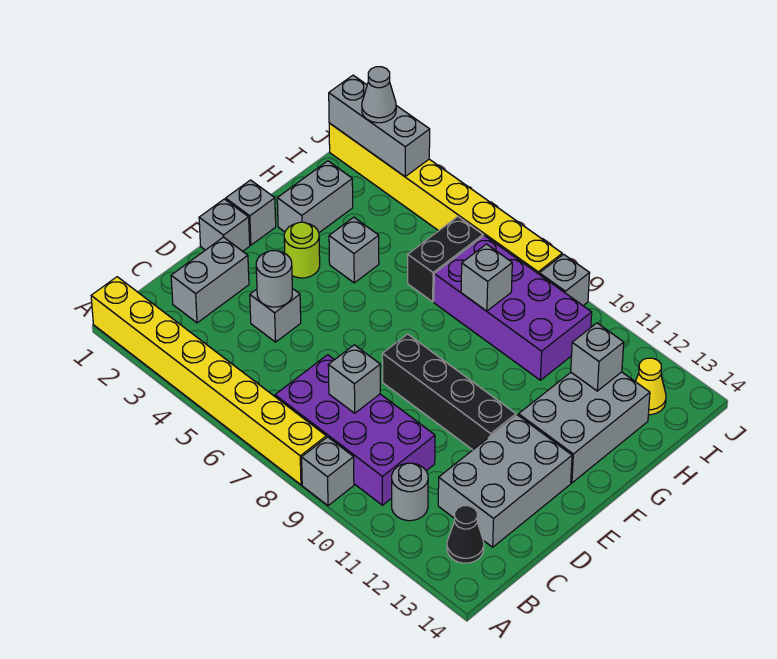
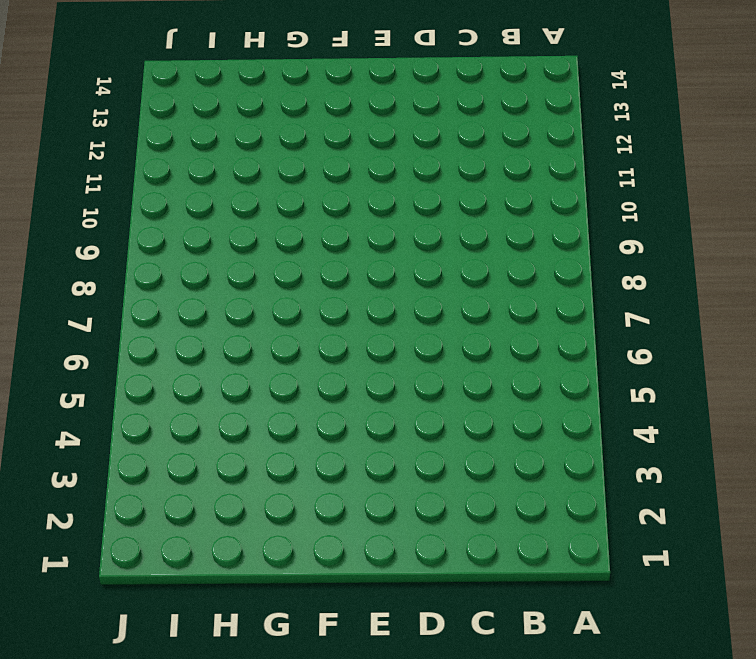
none -> yellow brick A1:A8 level 1
none -> grey brick A9 level 1
none -> purple brick B7:C10 level 1

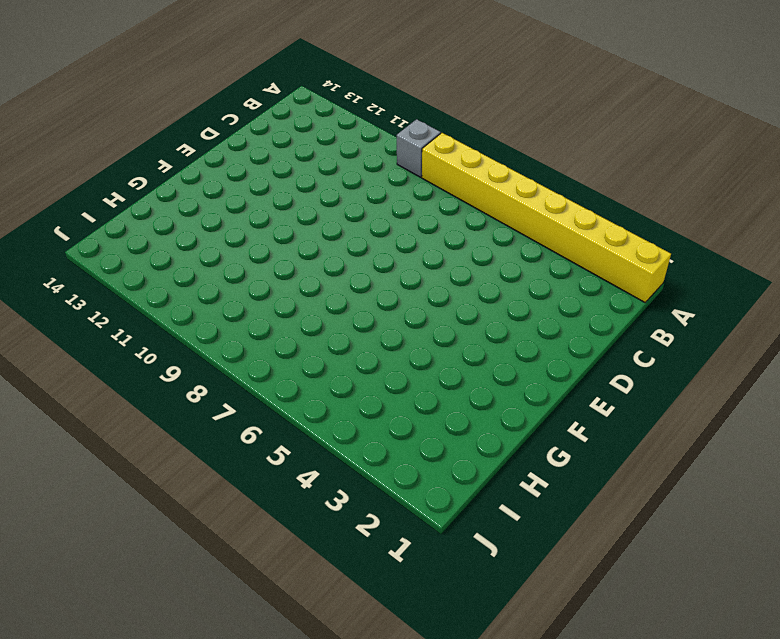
none -> purple brick B7:C10 level 1
none -> grey round brick B11 level 1
none -> black cone B13 level 1

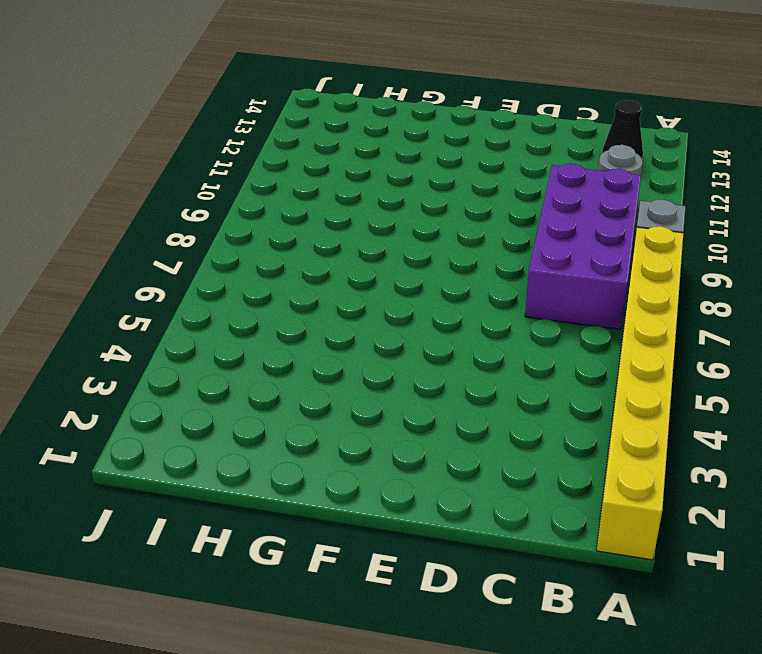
none -> grey brick C2:D2 level 1
none -> grey brick C12:E13 level 1
none -> grey brick D4 level 1

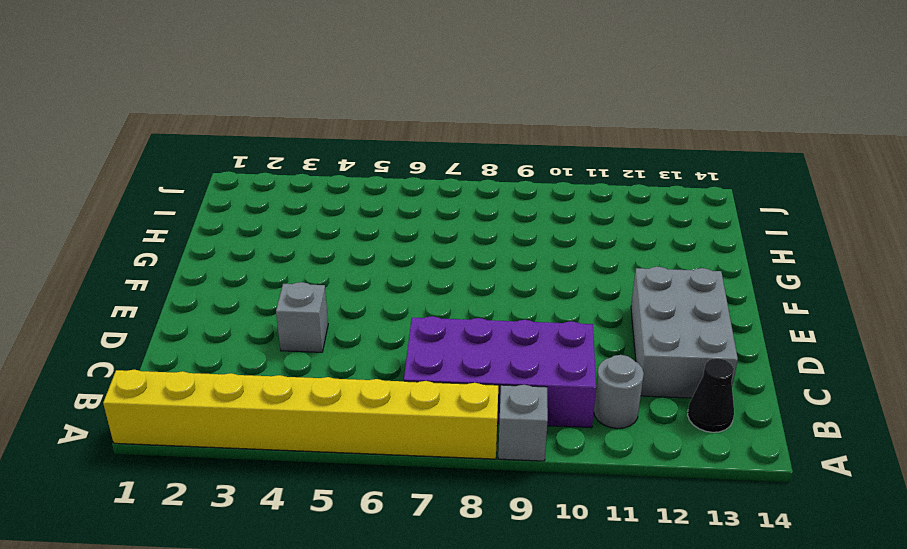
none -> grey brick C2:D2 level 1
none -> grey brick E1 level 1
none -> black brick E8:E11 level 1

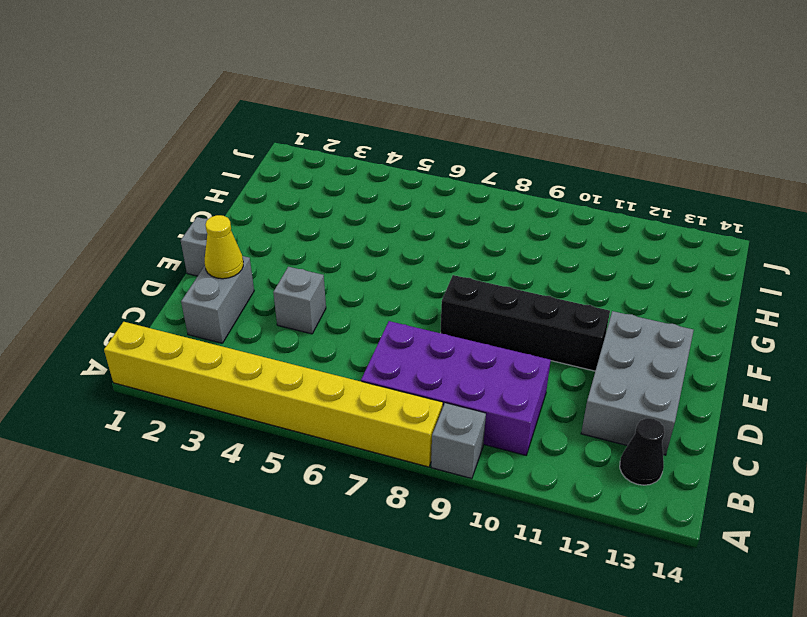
yellow cone D2 level 2 -> yellow cone I13 level 1
none -> grey round brick B11 level 1
none -> grey brick F1 level 1
none -> lime round brick F3 level 1

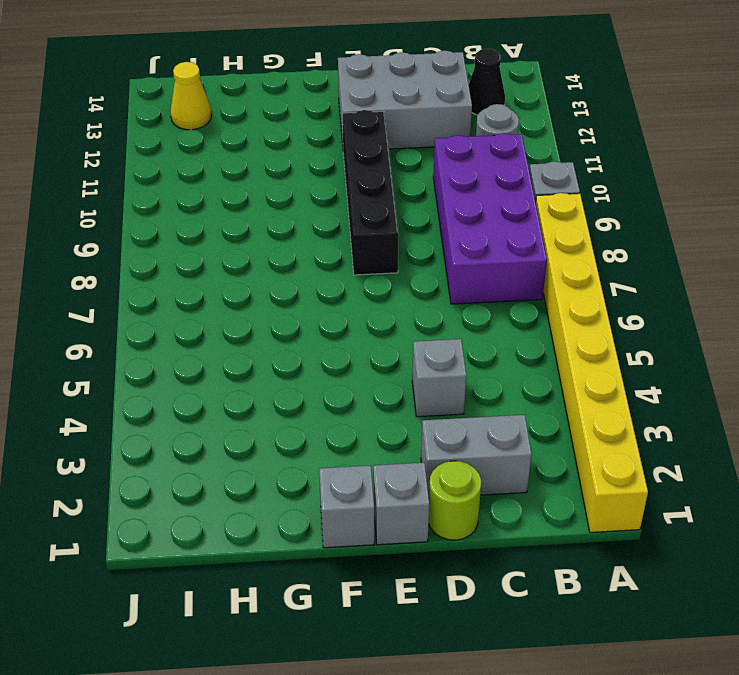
lime round brick D1 level 1 -> lime round brick F3 level 1
none -> grey brick F12:H13 level 1
none -> grey brick G2:H2 level 1
none -> grey brick G4 level 1

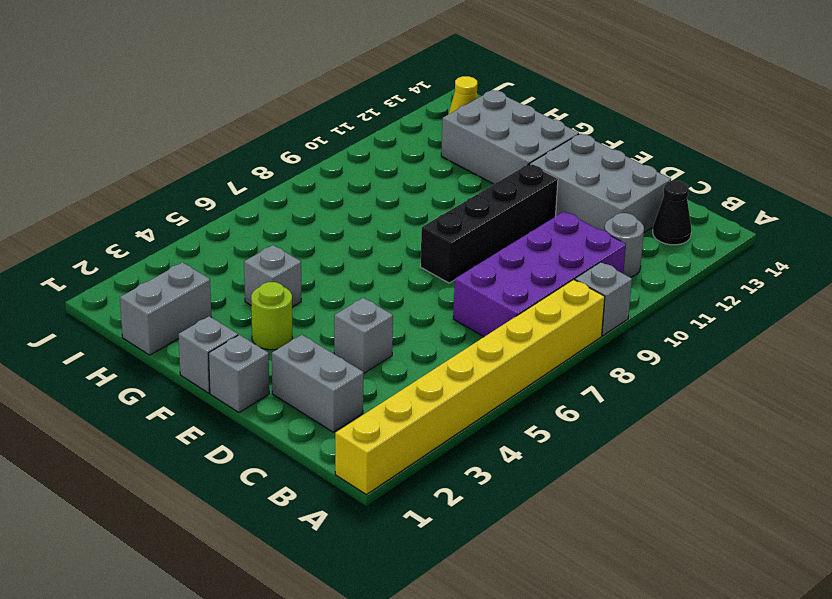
grey brick H1:H2 level 1 -> grey brick G2:H2 level 1
none -> black brick H6:I6 level 1
none -> purple brick H7:I10 level 1
none -> yellow brick J1:J8 level 1

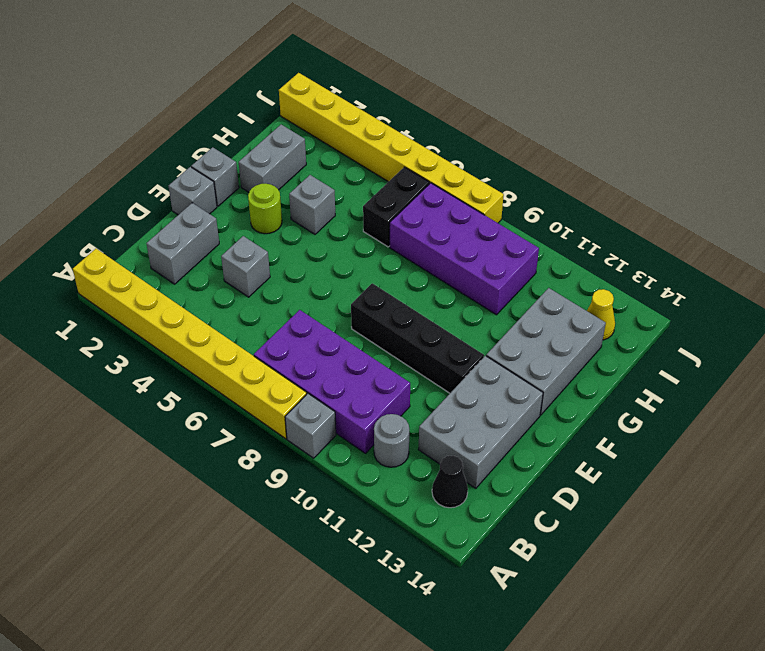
none -> grey brick J9 level 1
none -> grey brick C8 level 2
none -> grey round brick D4 level 2

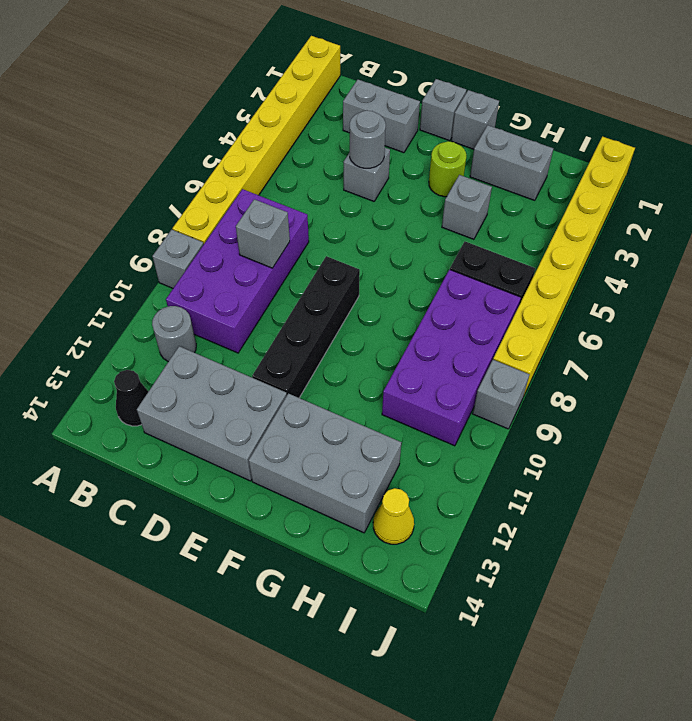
none -> grey brick H8 level 2
none -> grey brick H12 level 2
none -> grey brick J1:J3 level 2

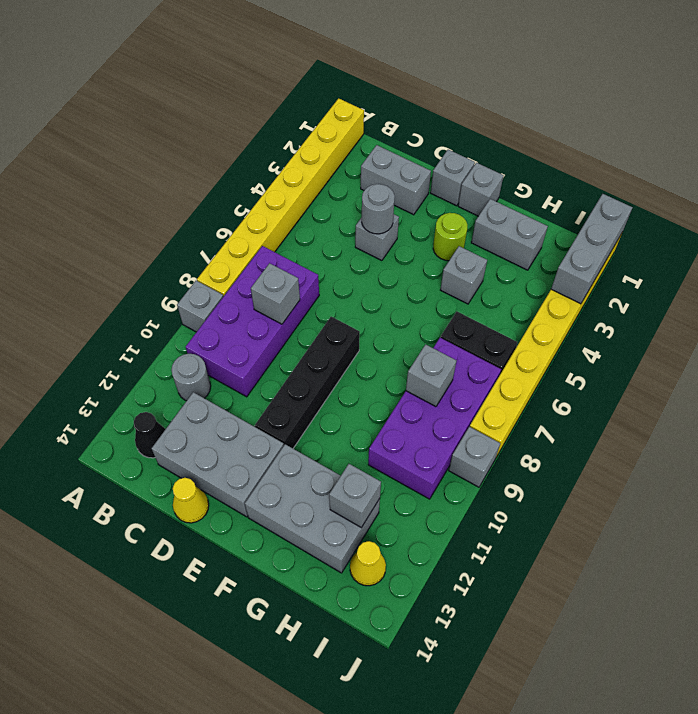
yellow cone D14 level 1 -> none
none -> grey cone J2 level 3

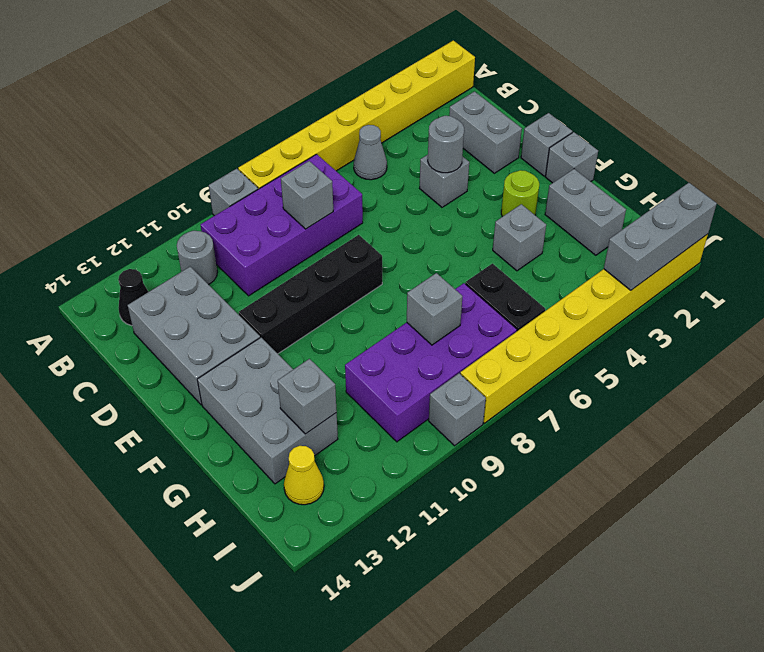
grey cone B5 level 1 -> grey cone J2 level 3

